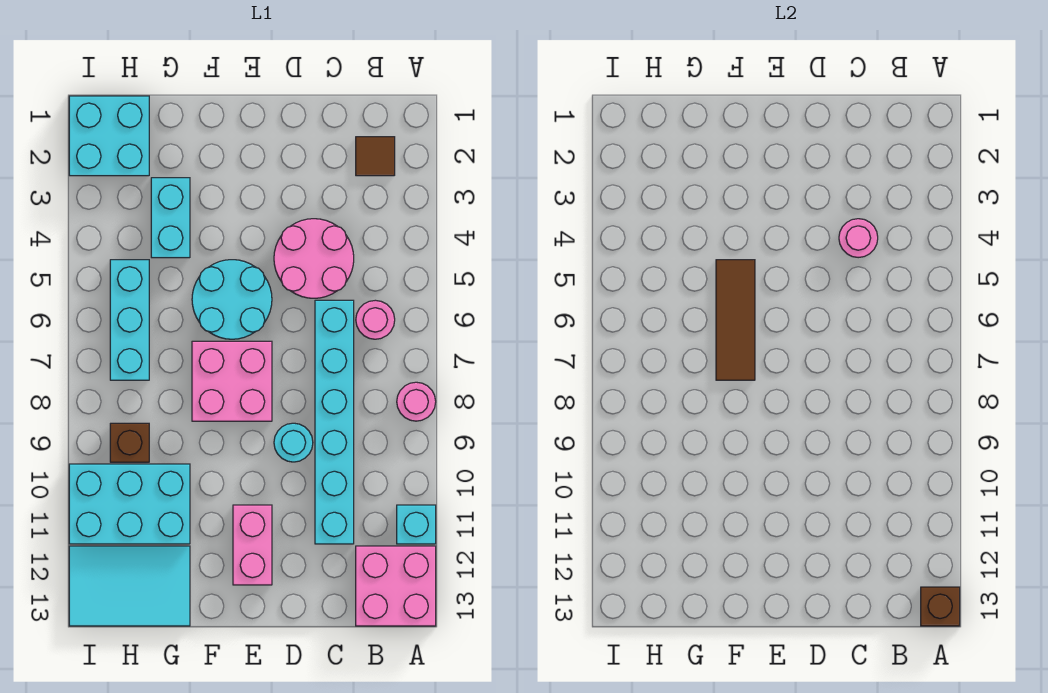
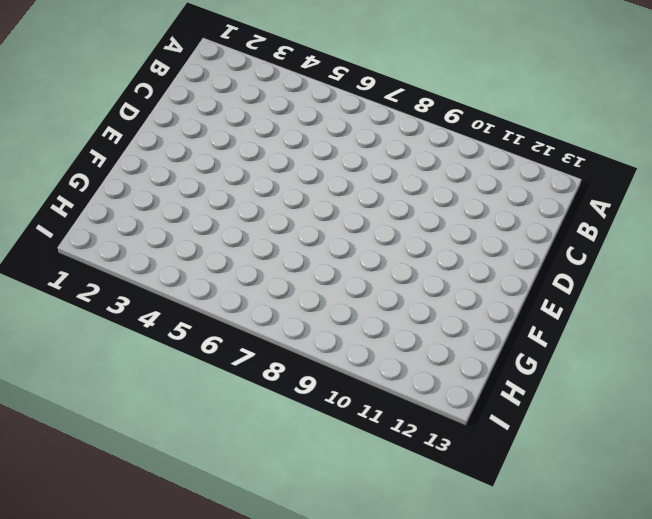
none -> pink round brick A8 level 1
none -> cyan brick A11 level 1
none -> pink brick A12:B13 level 1

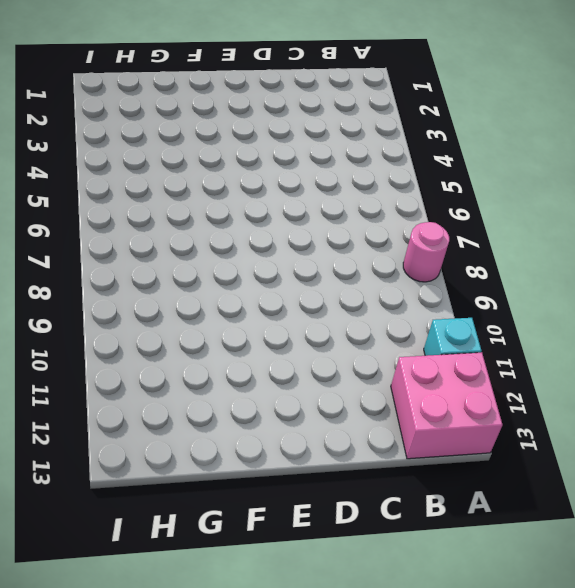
none -> brown tile B2 level 1
none -> pink round brick B6 level 1
none -> pink round brick C4:D5 level 1

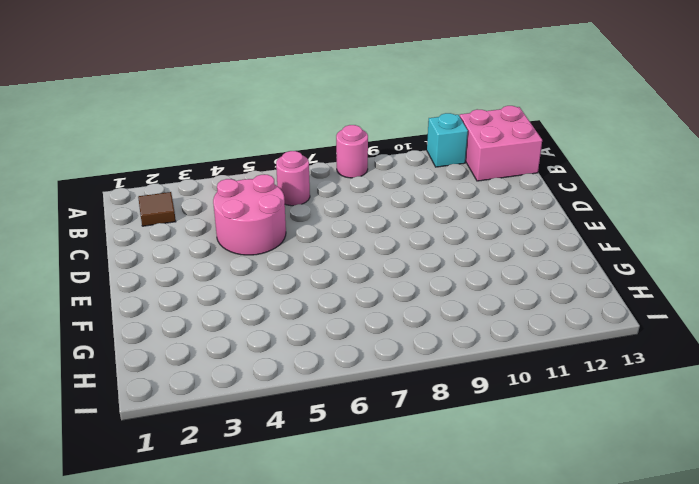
none -> cyan brick C6:C11 level 1
none -> cyan round brick D9 level 1
none -> cyan round brick E5:F6 level 1

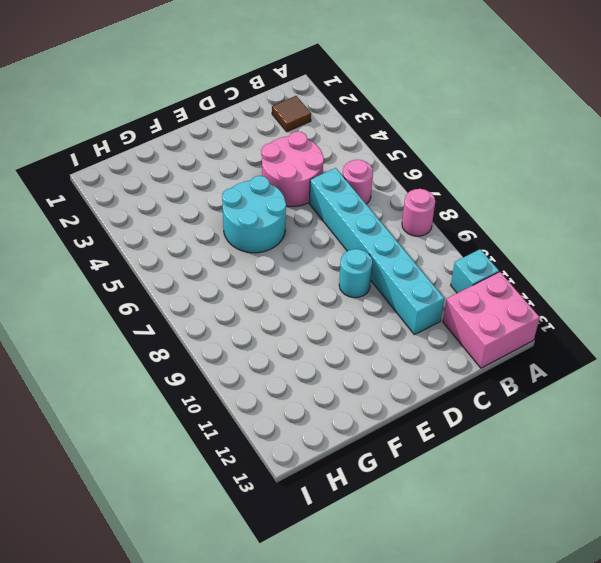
none -> pink brick E7:F8 level 1
none -> pink brick E11:E12 level 1
none -> cyan brick G3:G4 level 1

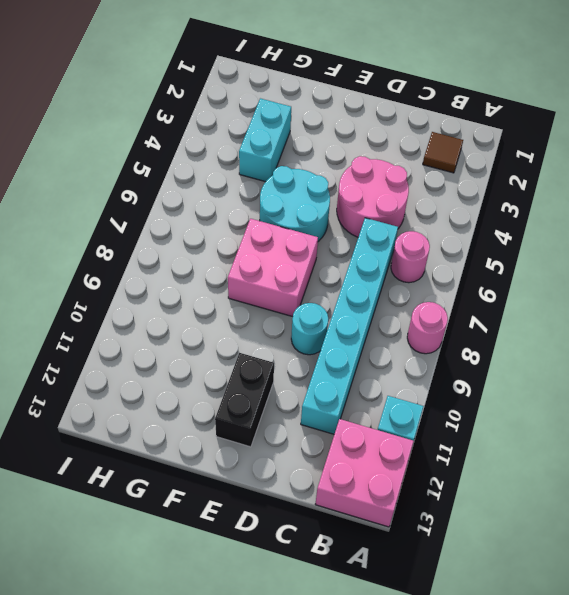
black brick E11:E12 level 1 -> pink brick E11:E12 level 1
none -> cyan brick G10:I11 level 1
none -> cyan tile G12:I13 level 1
none -> cyan brick H1:I2 level 1

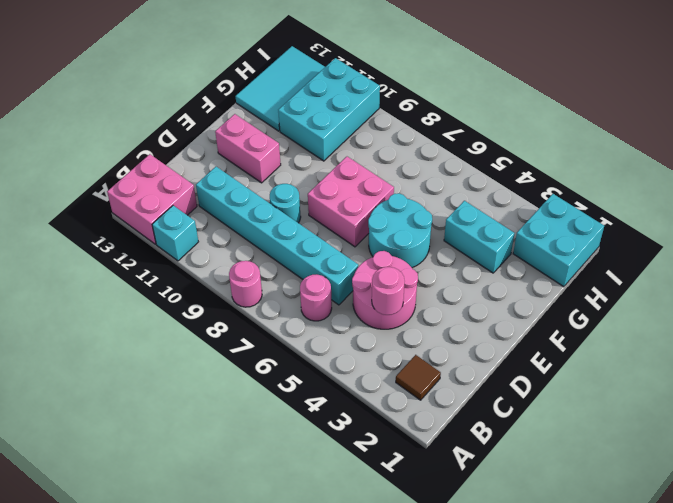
none -> cyan brick H5:H7 level 1
none -> brown brick H9 level 1
none -> brown brick A13 level 2

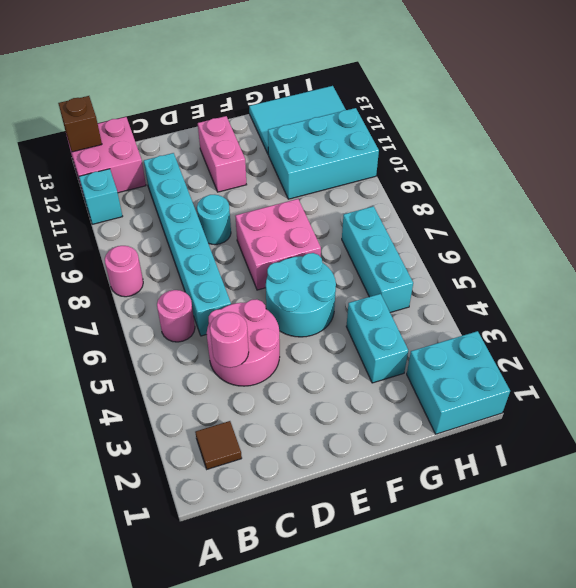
none -> brown brick H9 level 1
none -> brown tile F5:F7 level 2

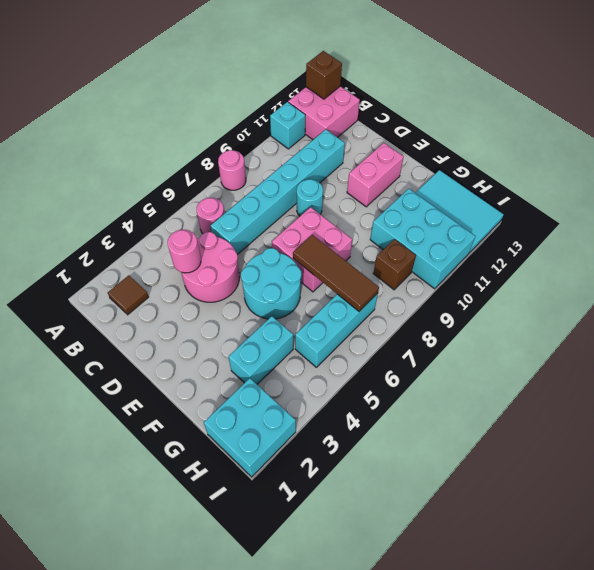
brown tile F7:H7 level 2 -> brown tile F5:F7 level 2

